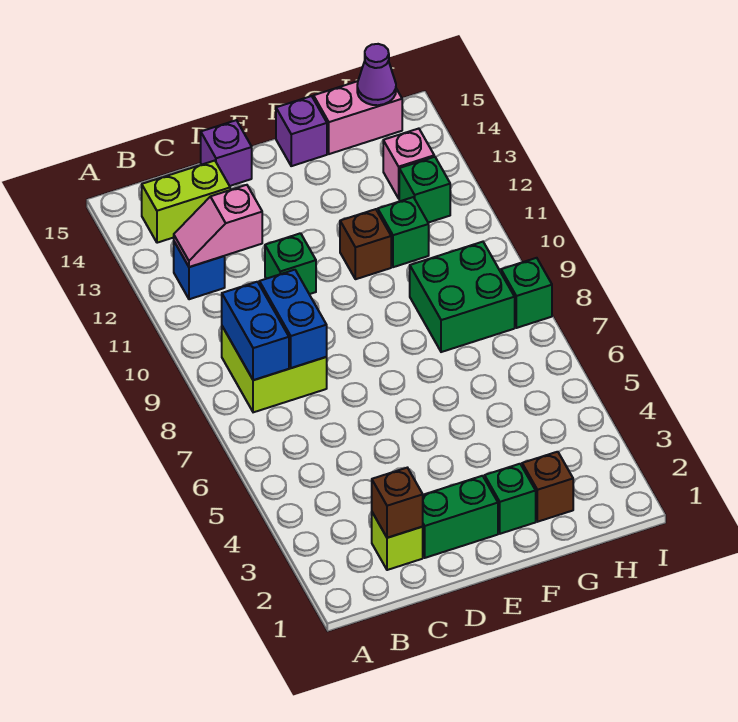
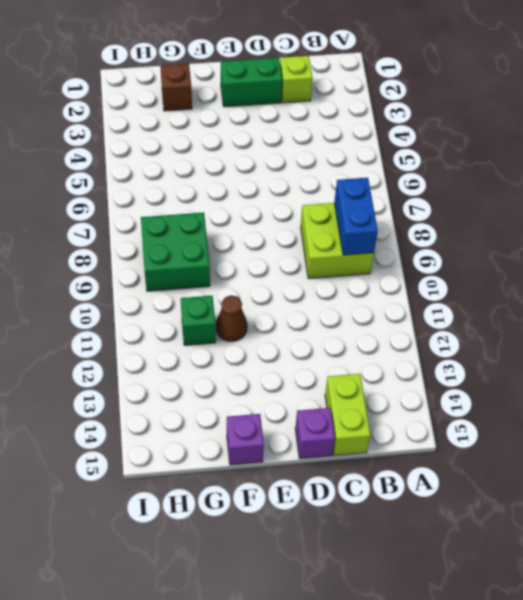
lime brick C14:C15 level 1 -> lime brick B14:C14 level 1
brown cone F11 level 1 -> brown brick F11 level 1
none -> blue brick B12 level 1
none -> green brick D11 level 1
none -> green brick F2 level 1

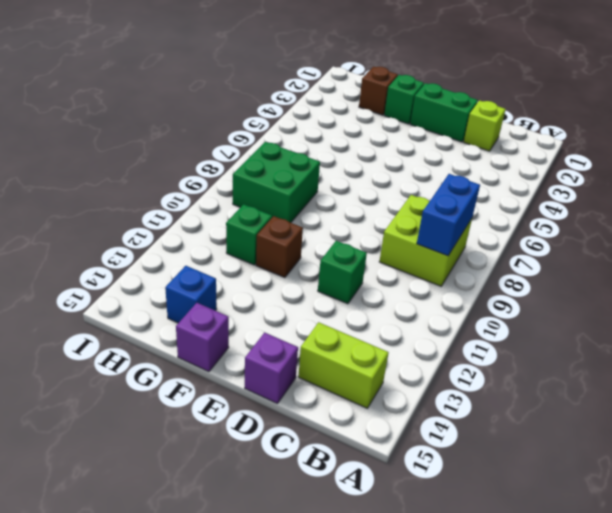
blue brick G14 level 1 -> blue brick B12 level 1
none -> pink brick G15:H15 level 1
none -> green brick H12 level 1
none -> pink brick H13 level 1

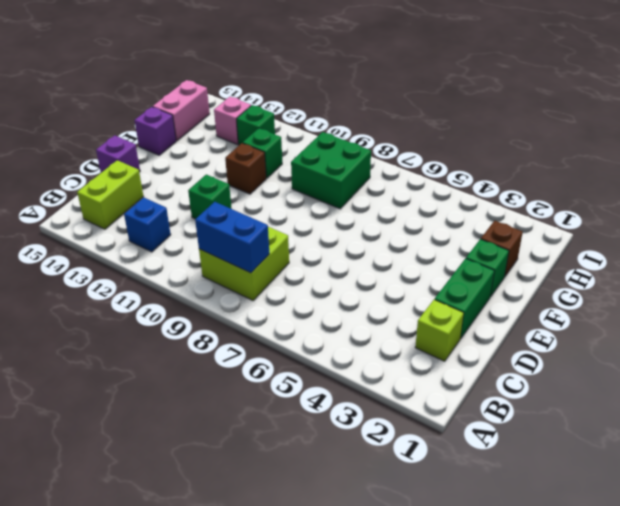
none -> green brick I8 level 1
none -> pink slope B12:C12 level 2 top C
none -> brown brick C2 level 2

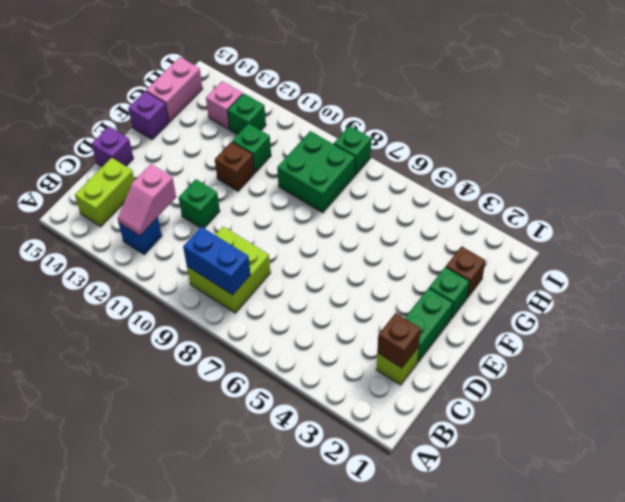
none -> blue brick C8:C9 level 2
none -> purple cone H15 level 2

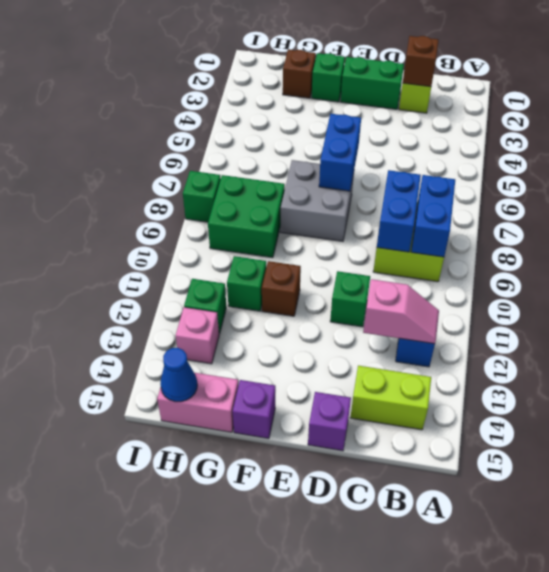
blue brick E6:E7 level 2 -> none
grey brick E7:F8 level 1 -> none
blue cone H15 level 2 -> purple cone H15 level 2

